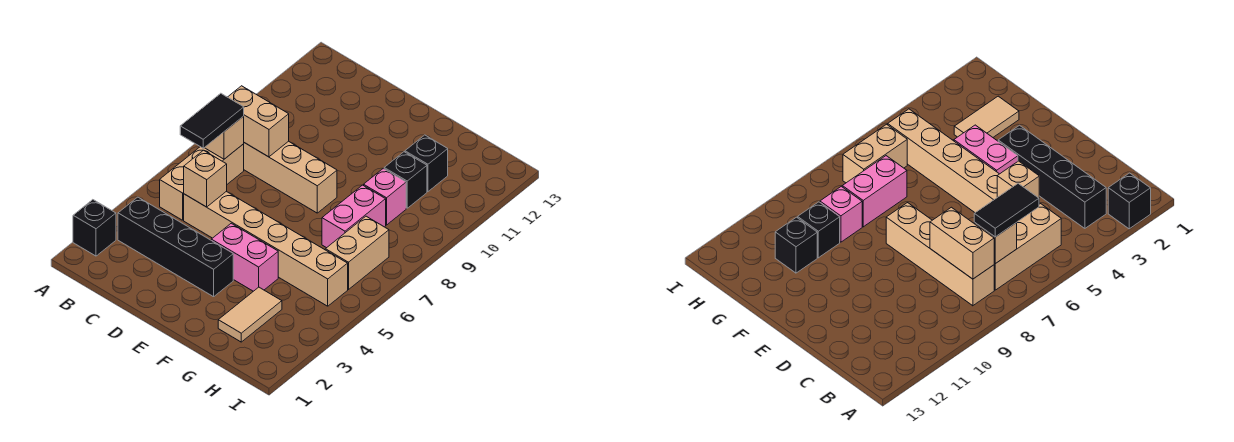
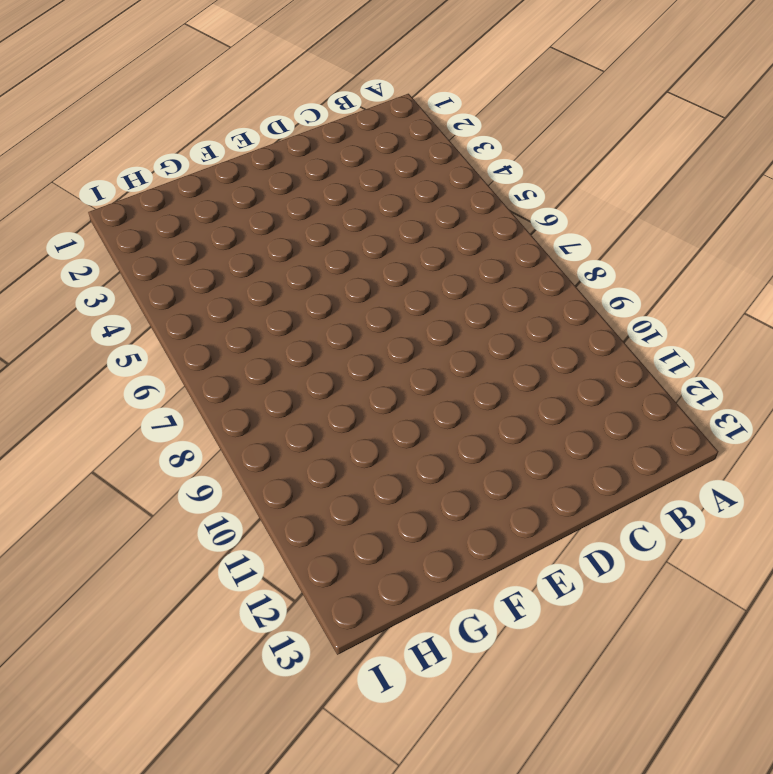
none -> black brick A2 level 1
none -> black brick B3:E3 level 1
none -> tan brick B5:B7 level 1

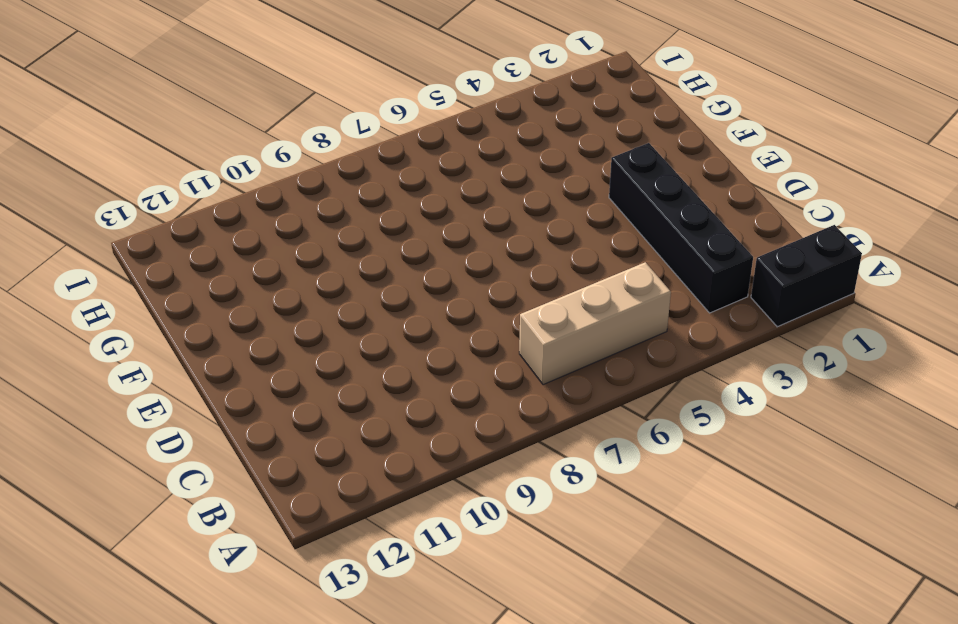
black brick A1:A2 level 1 -> black brick A2 level 1
none -> tan brick B8:E8 level 1
none -> tan brick C5:H5 level 1
none -> pink brick E4:F4 level 1

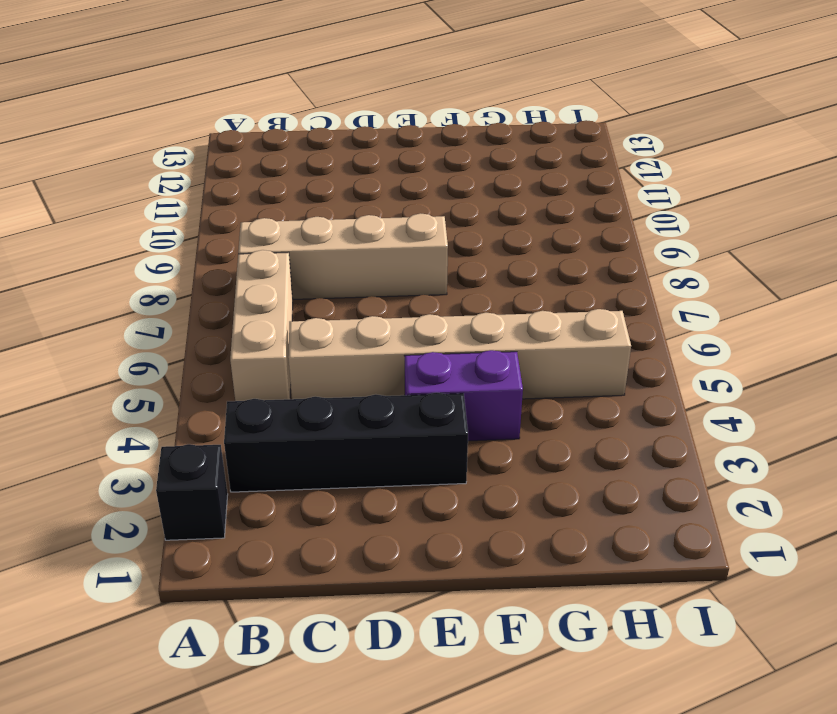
purple brick E4:F4 level 1 -> pink brick E4:F4 level 1
none -> tan tile G2:G3 level 1
none -> pink brick G7:G8 level 1
none -> pink brick G9 level 1

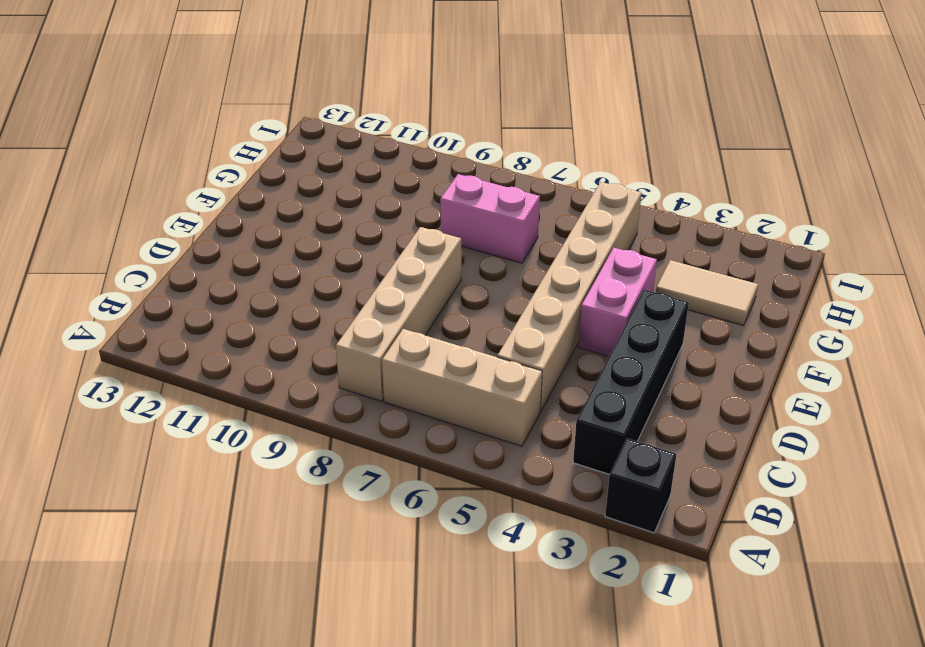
none -> pink brick G9 level 1
none -> black brick G10 level 1
none -> black brick G11 level 1

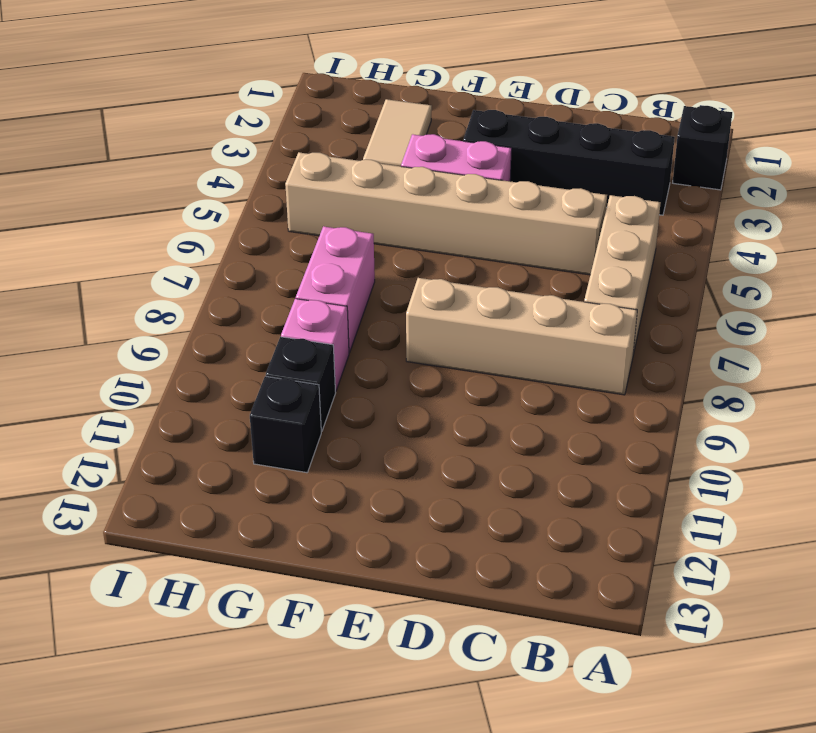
none -> tan brick H6:H7 level 1
none -> tan brick B7 level 2
none -> tan brick B8:C8 level 2

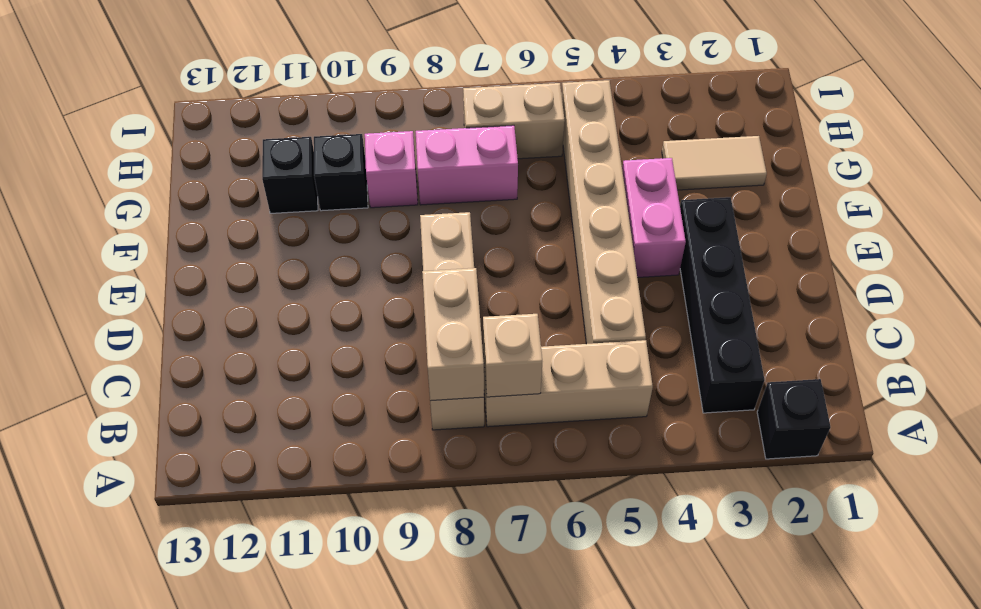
none -> tan brick C5 level 2
none -> black tile B6:B7 level 3

